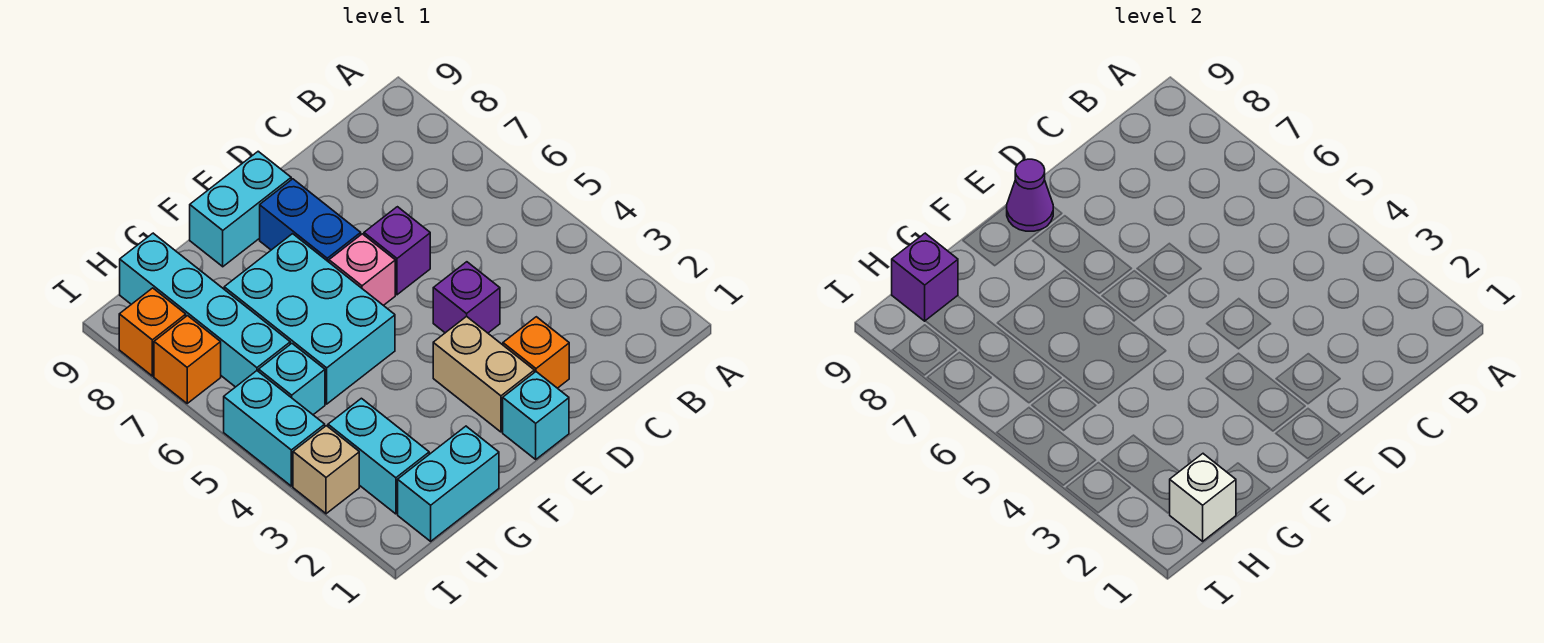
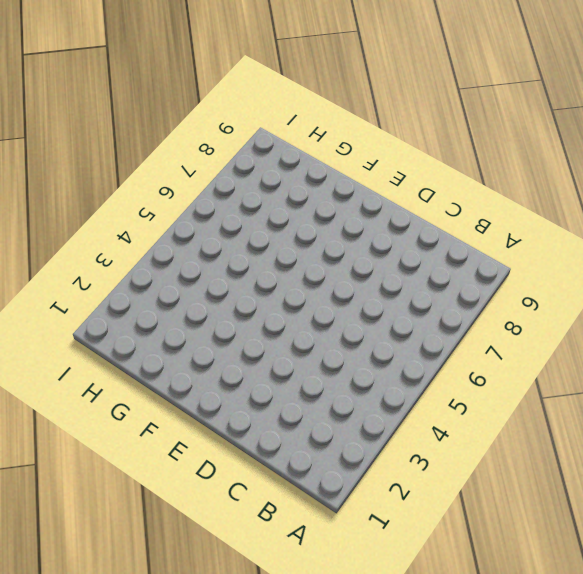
none -> orange brick D2 level 1
none -> purple brick D4 level 1
none -> purple brick D6 level 1

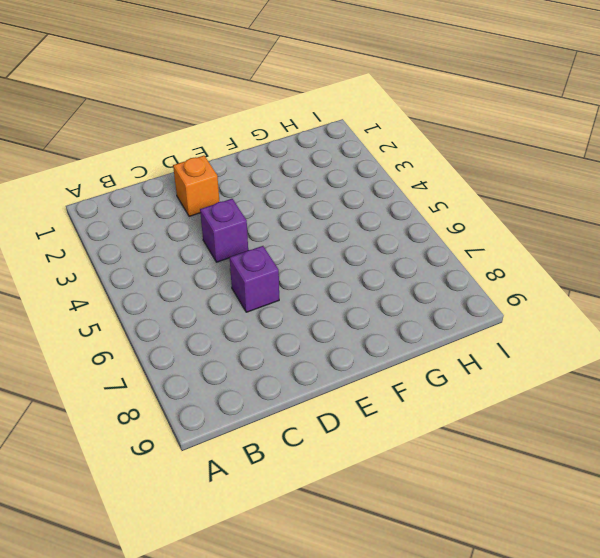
none -> cyan brick E1 level 1
none -> tan brick E2:E3 level 1
none -> pink brick E6 level 1

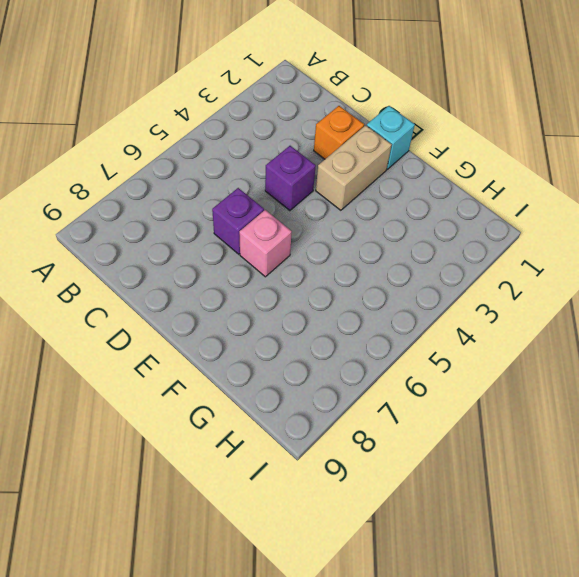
none -> blue brick E7:E8 level 1
none -> cyan brick E9:F9 level 1
none -> cyan brick F5:G7 level 1

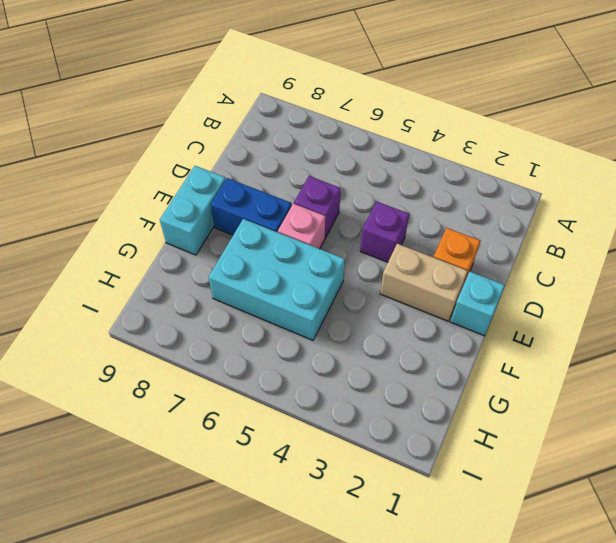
none -> cyan brick G1:H1 level 1
none -> cyan brick H2:H3 level 1
none -> cyan brick H5 level 1

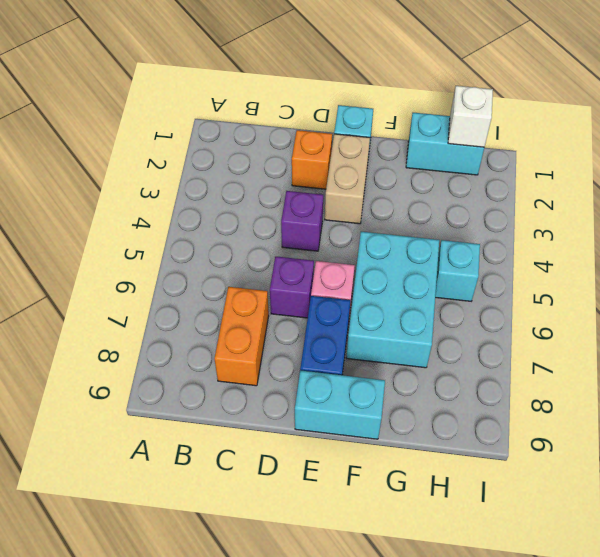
orange brick C7:C8 level 1 -> none
none -> cyan brick H2:H3 level 1
none -> cyan brick H6:H9 level 1
none -> tan brick I3 level 1

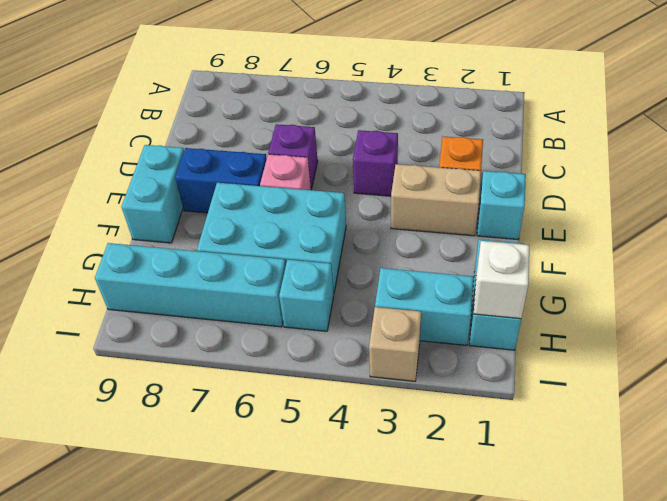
none -> cyan brick I4:I5 level 1
none -> orange brick I7 level 1
none -> orange brick I8 level 1

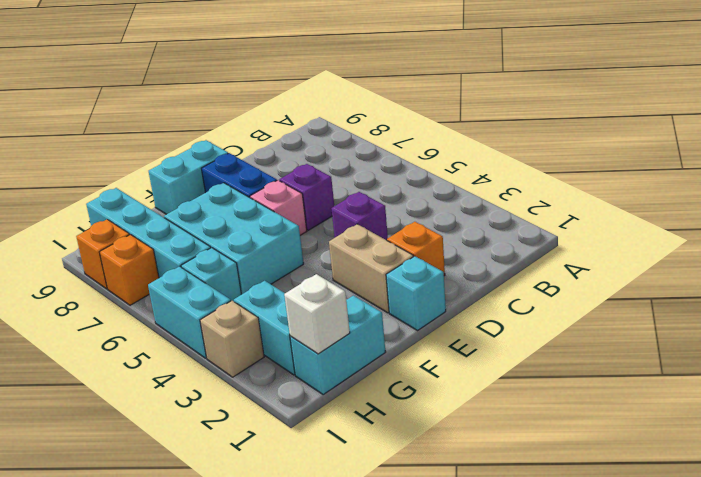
none -> purple cone E9 level 2
none -> purple brick H9 level 2

